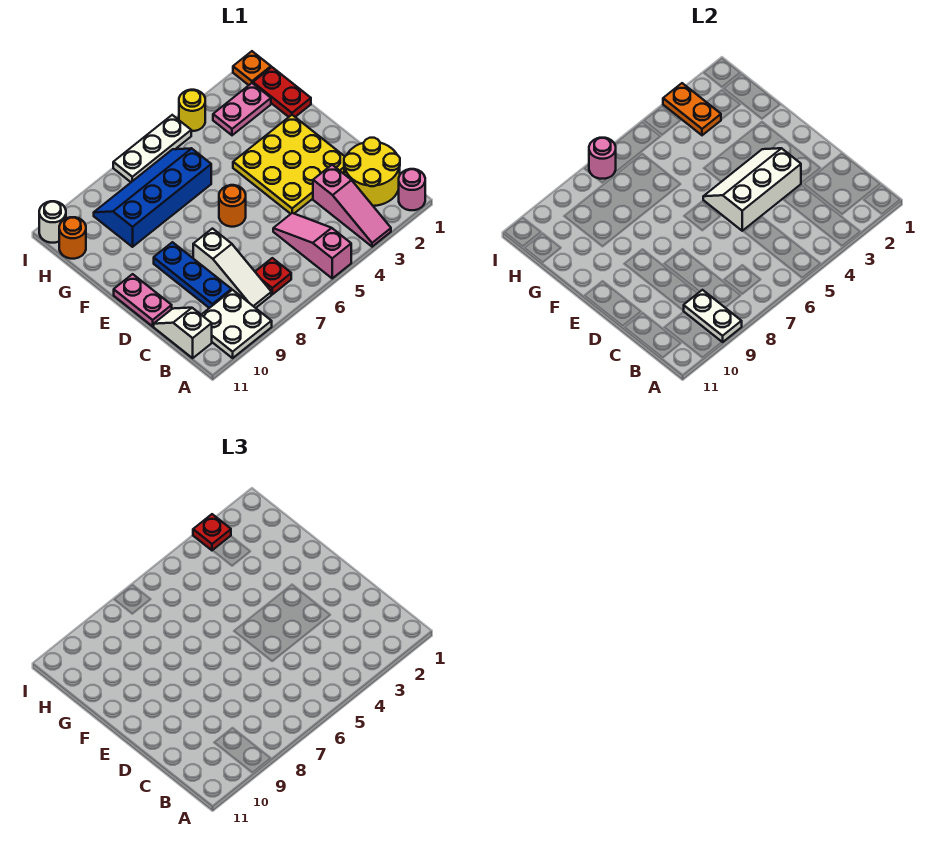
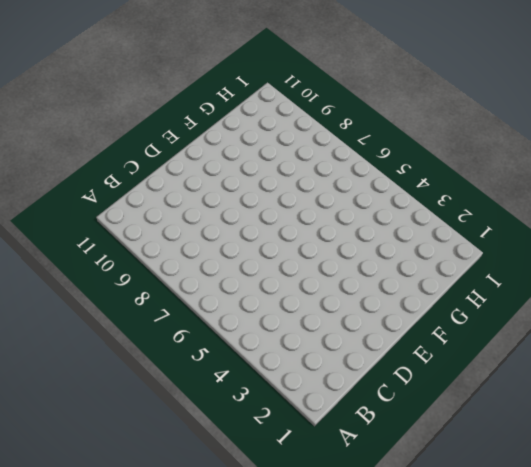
none -> pink round brick A1 level 1
none -> pink slope A3:C3 level 1 top C
none -> pink slope A5:C5 level 1 top A

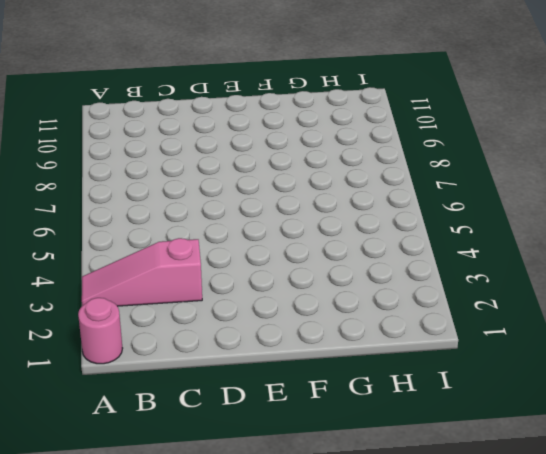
none -> pink slope A5:C5 level 1 top A
none -> white plate A9:B10 level 1
none -> yellow round brick B1:C2 level 1

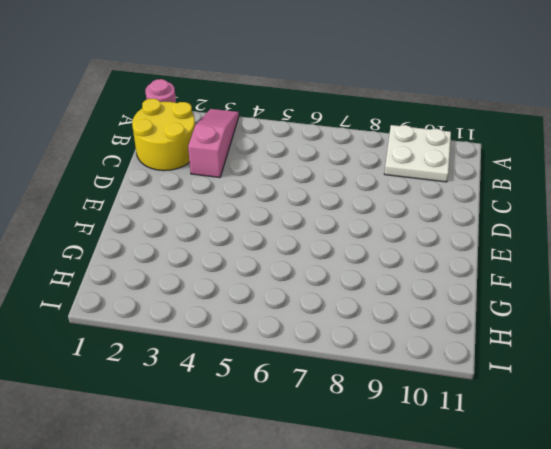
none -> pink slope A5:C5 level 1 top A
none -> red plate B7 level 1
none -> white slope B8:D8 level 1 top D

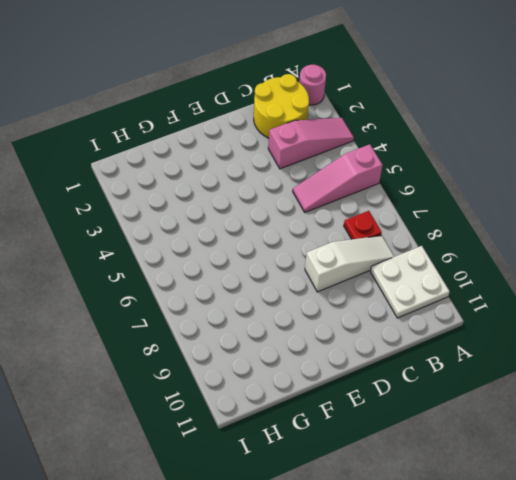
none -> white slope B11:C11 level 1 top B
none -> blue plate C9:E9 level 1
none -> yellow plate D2:F4 level 1

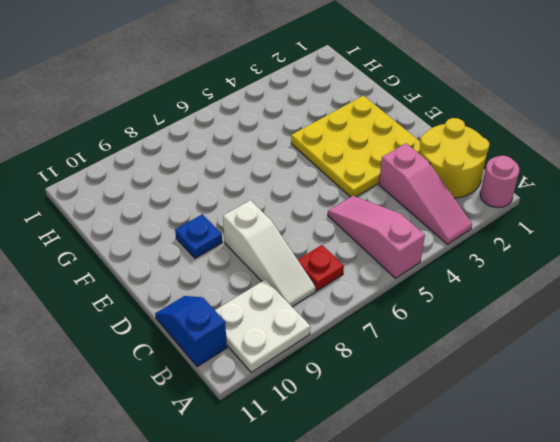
blue slope B11:C11 level 1 top B -> white slope B11:C11 level 1 top B
blue plate E9 level 1 -> blue plate C9:E9 level 1
none -> pink plate D11:E11 level 1
none -> orange round brick E6 level 1
none -> red plate G1:H1 level 1

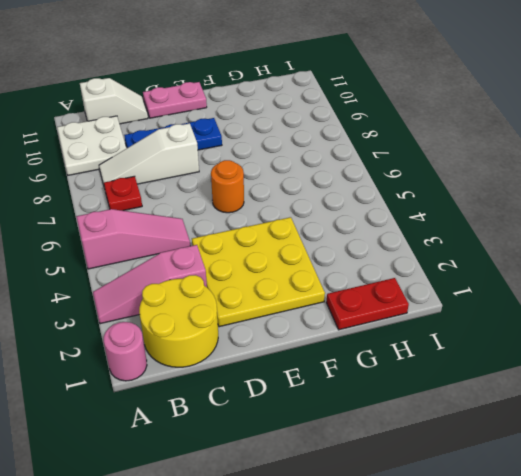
none -> blue slope G6:H9 level 1 top G
none -> pink plate H2:H3 level 1
none -> orange round brick H11 level 1

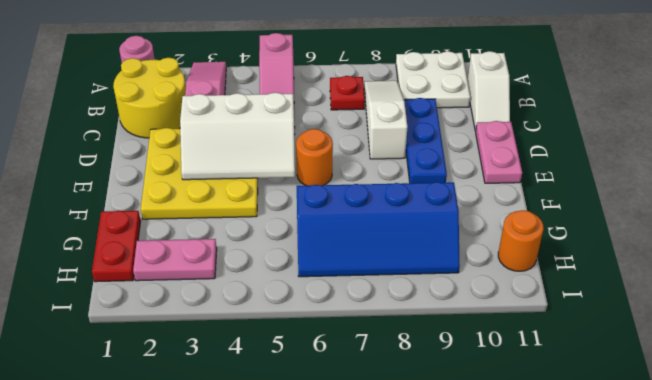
none -> orange plate I1 level 1
none -> yellow round brick I4 level 1
none -> white plate I5:I7 level 1

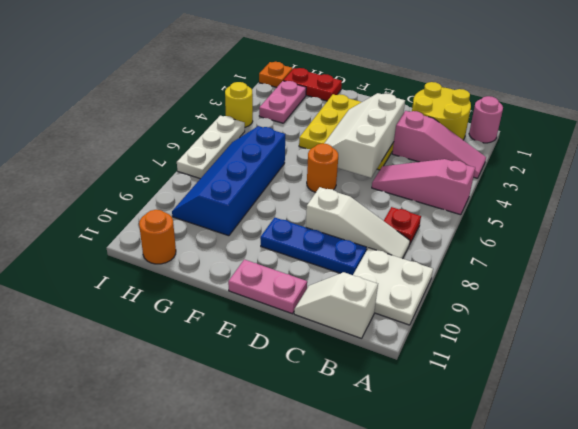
none -> white round brick I11 level 1
none -> white plate A9:B9 level 2
none -> orange plate H3:I3 level 2

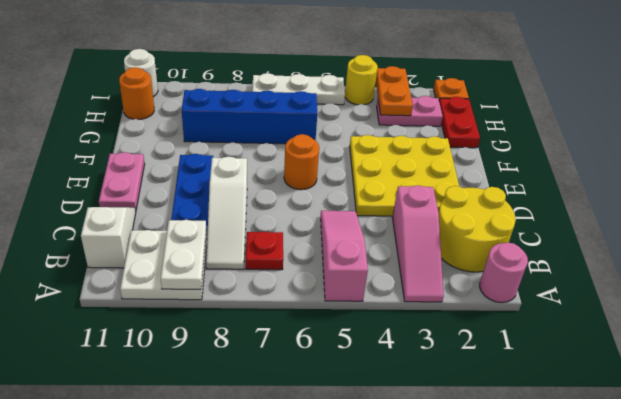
none -> white slope D3:E5 level 2 top D
none -> pink round brick I7 level 2
none -> red plate I3 level 3

